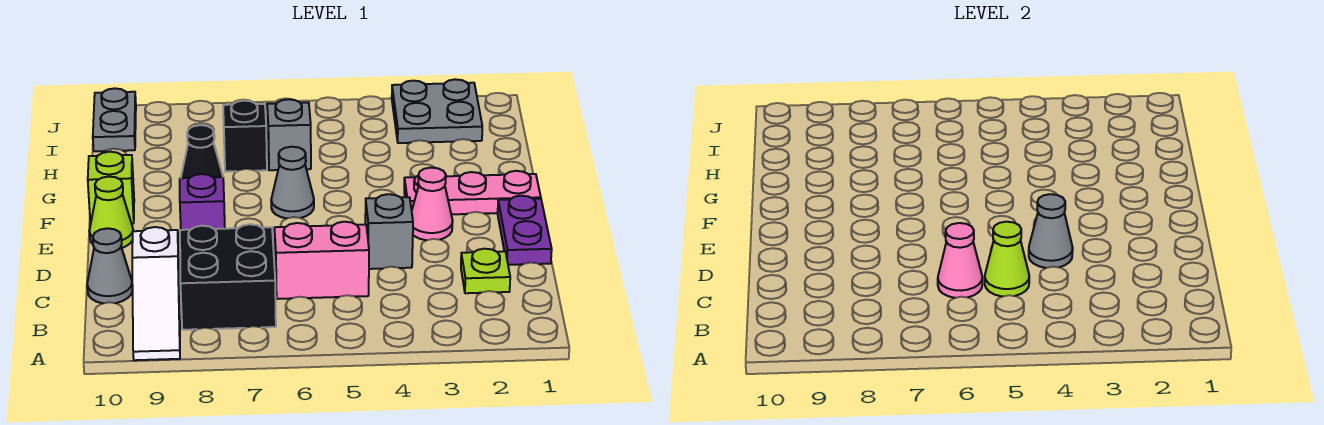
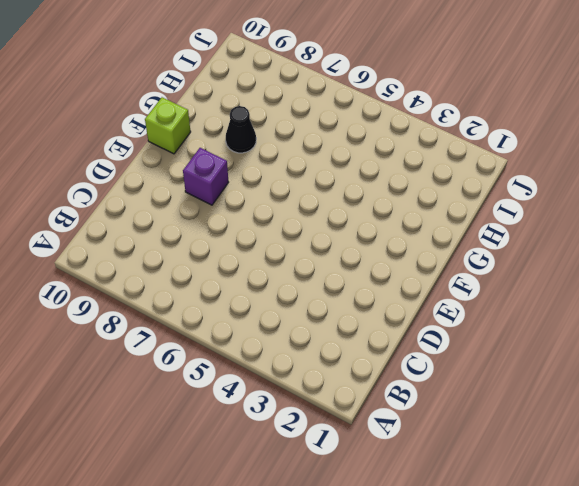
none -> white slope A9:C9 level 1 top C
none -> black brick B7:C8 level 1
none -> lime plate C2 level 1

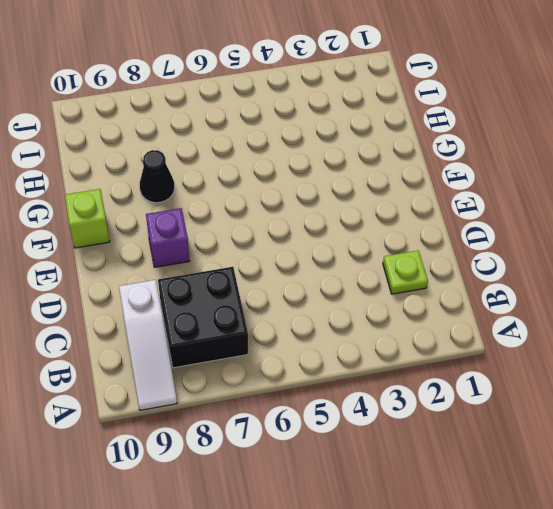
none -> pink brick C5:C6 level 1
none -> grey cone C10 level 1
none -> purple plate D1:E1 level 1

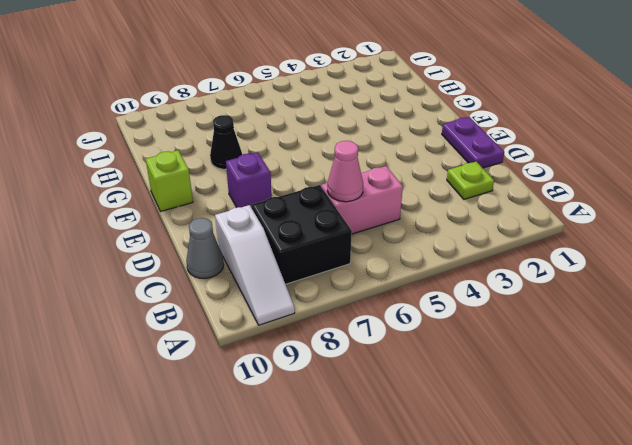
none -> grey brick D4 level 1
none -> pink cone E3 level 1
none -> lime cone E10 level 1

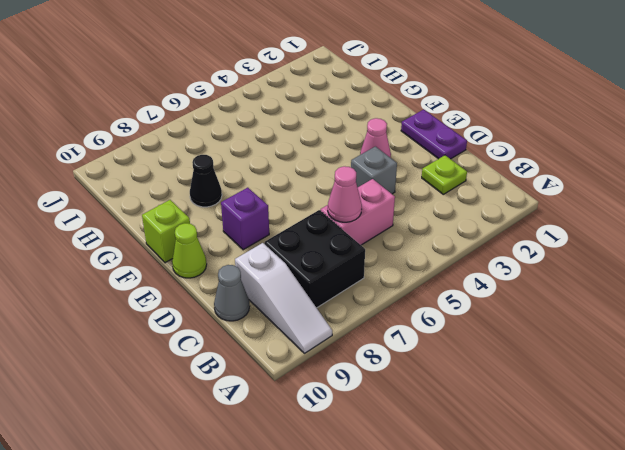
none -> pink plate F1:F3 level 1
none -> grey cone F6 level 1
none -> grey brick H6 level 1

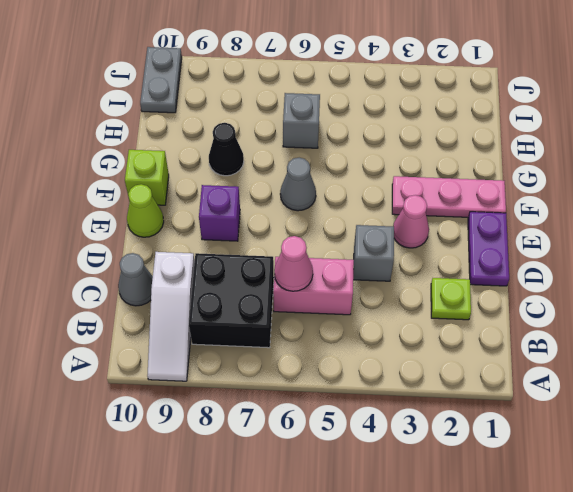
none -> black brick H7 level 1
none -> grey plate I2:J3 level 1
none -> lime cone C5 level 2

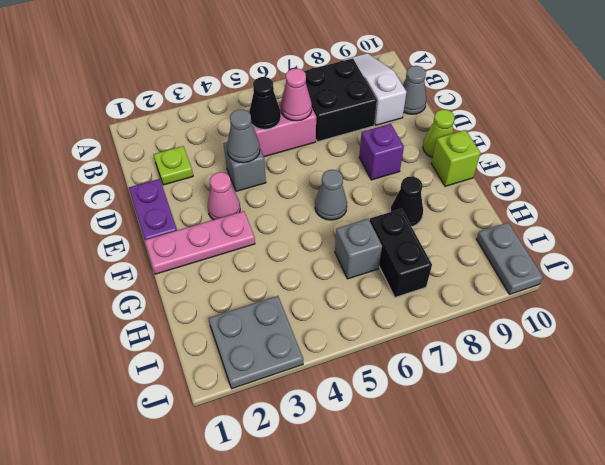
black cone C5 level 2 -> lime cone C5 level 2
black brick H7:I7 level 1 -> black brick H7 level 1

